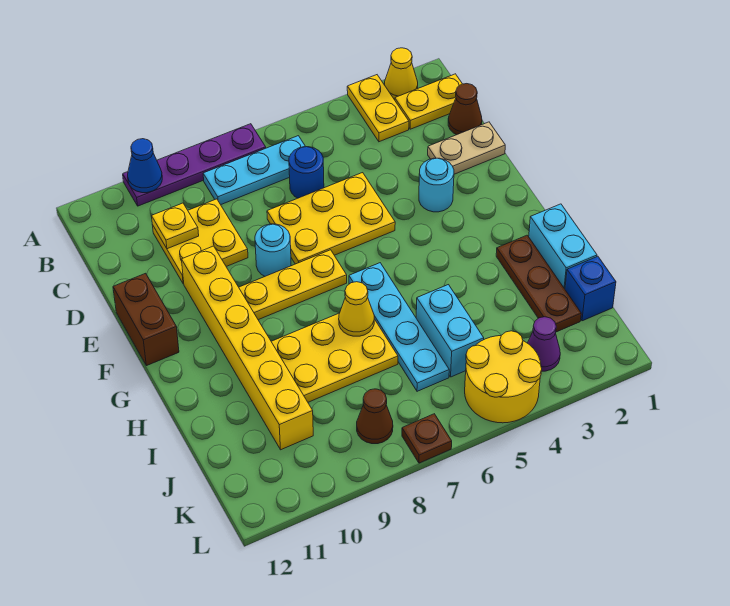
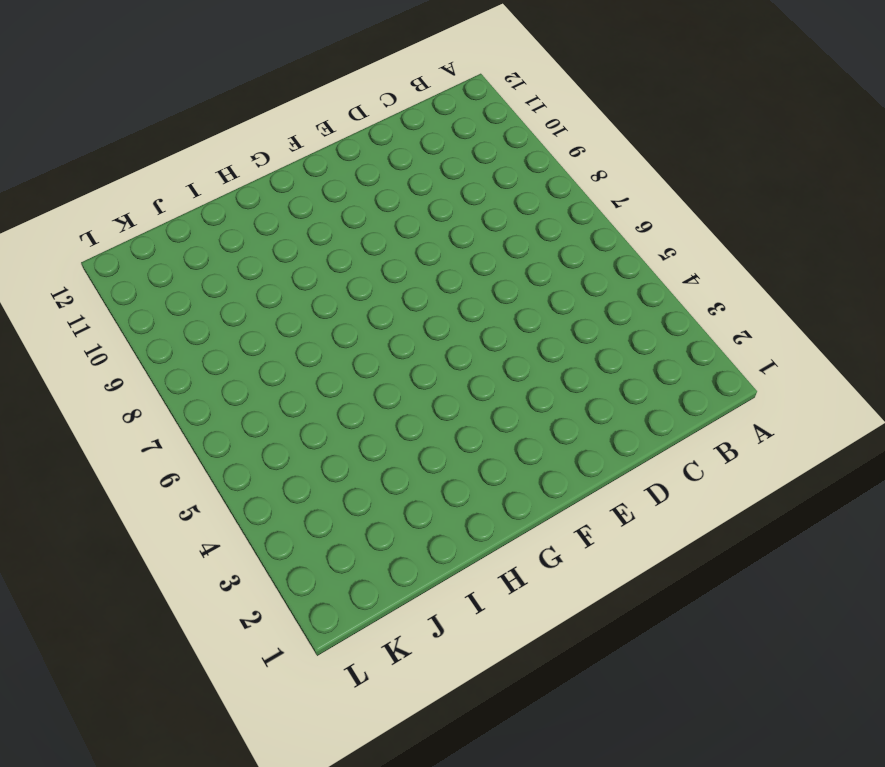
none -> yellow cone A2 level 1
none -> yellow plate A3:B3 level 1
none -> purple plate A7:A10 level 1

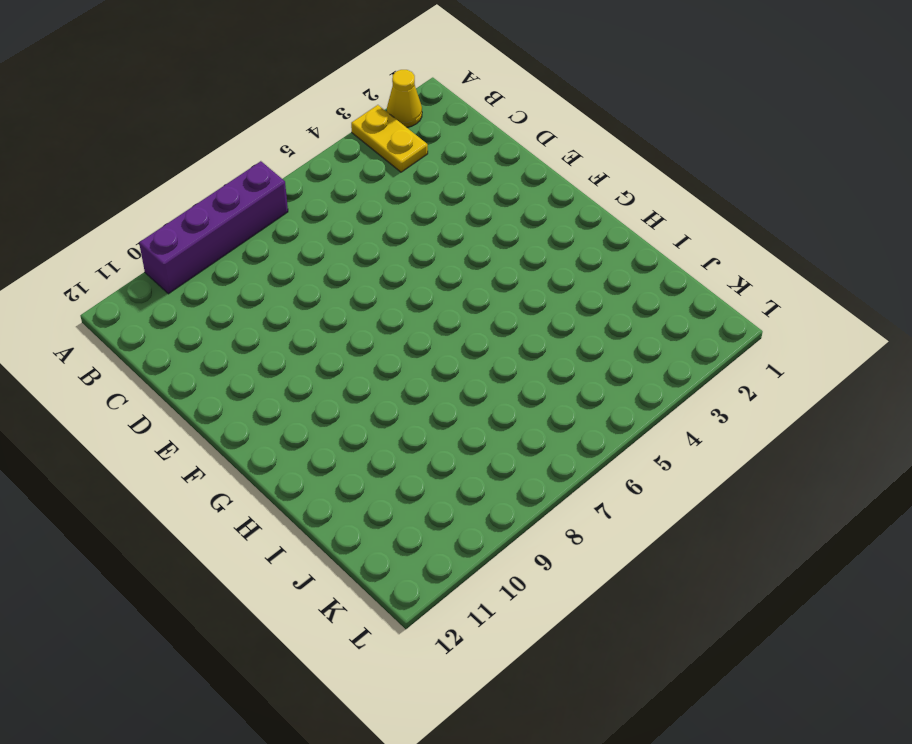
purple brick A7:A10 level 1 -> purple plate A7:A10 level 1
none -> yellow plate B1:B2 level 1
none -> cyan plate B6:B8 level 1
none -> brown cone C1 level 1

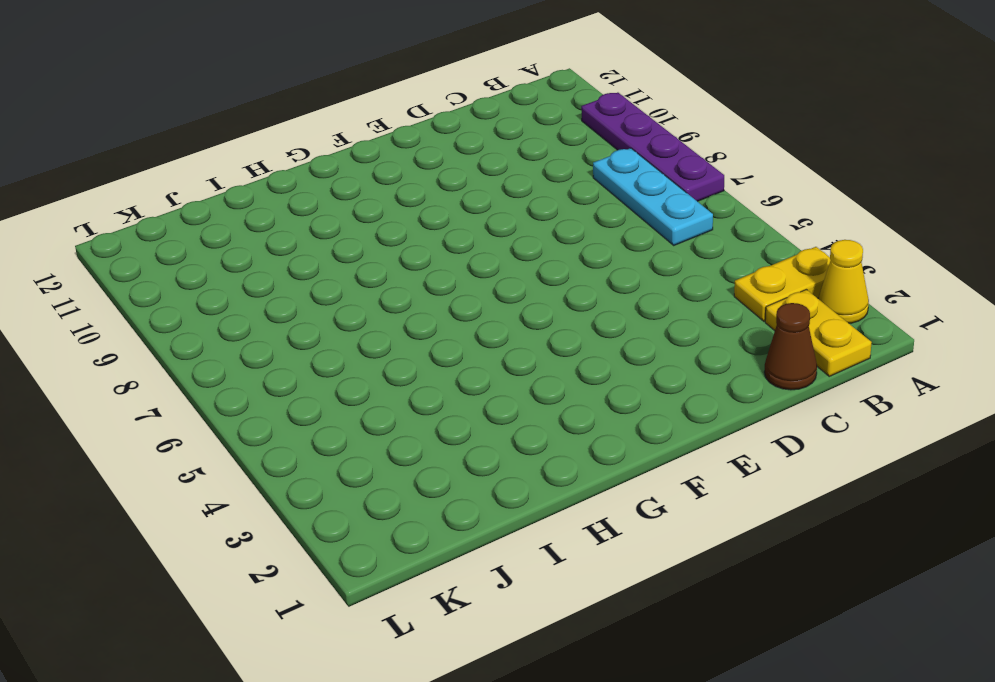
none -> blue round brick C6 level 1
none -> yellow plate C9:D10 level 1
none -> tan plate D1:D2 level 1

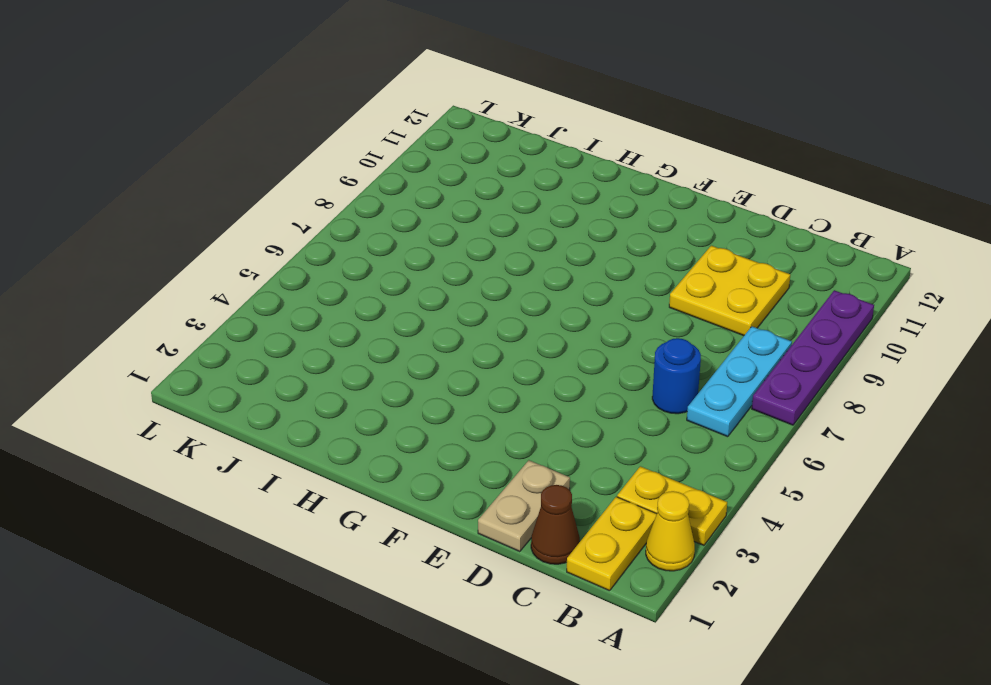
none -> yellow plate D5:E7 level 1
none -> cyan round brick E3 level 1
none -> cyan round brick E8 level 1

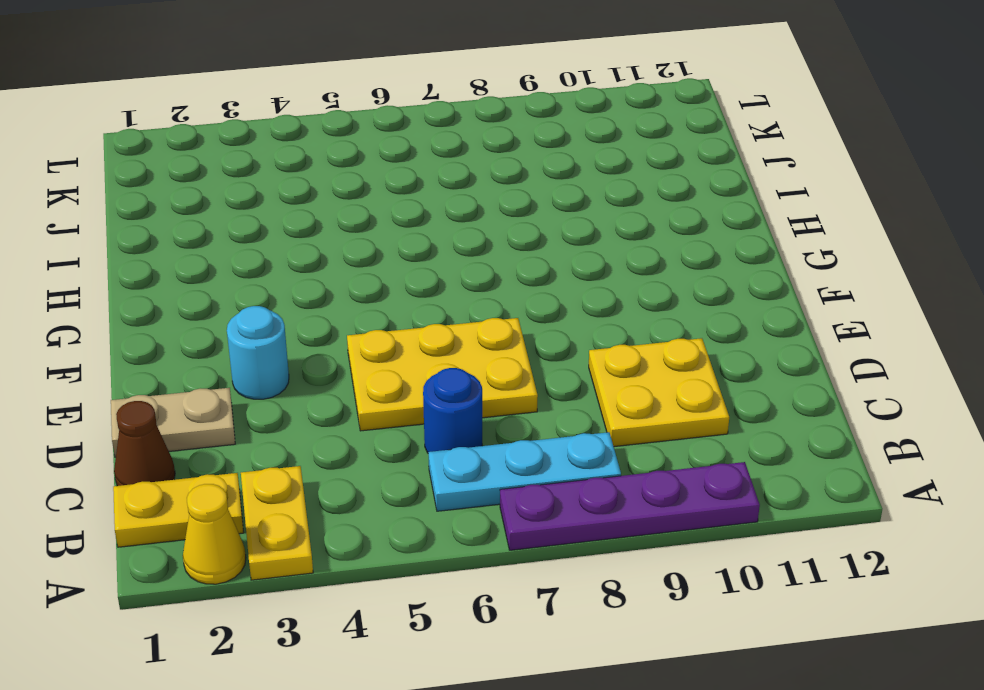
none -> cyan round brick E8 level 1
none -> yellow brick E10:J10 level 1
none -> brown brick E12:F12 level 1

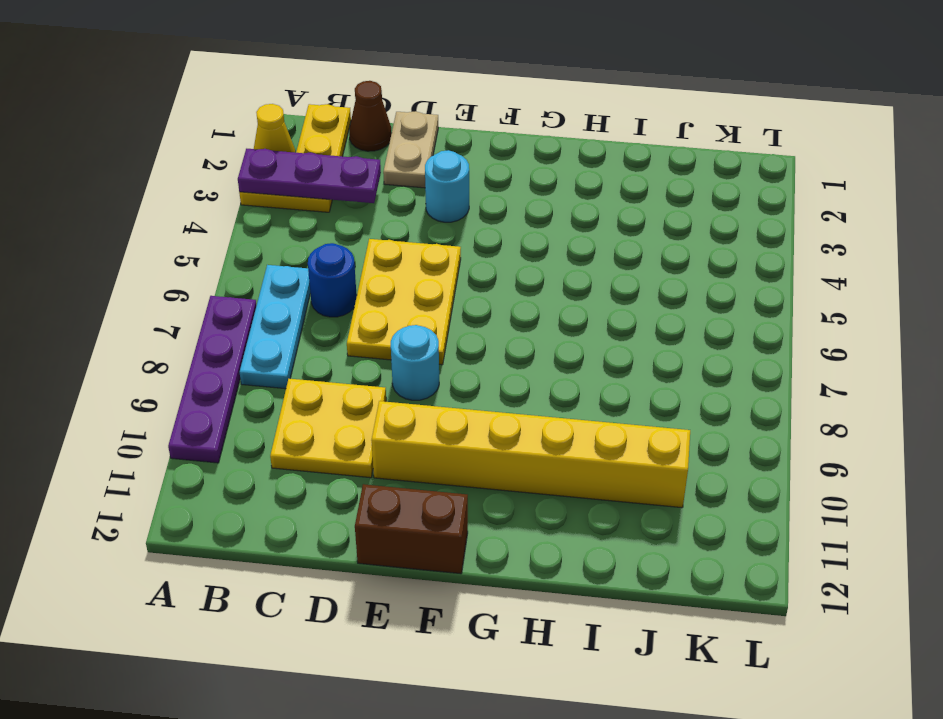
purple plate A3:C3 level 2 -> none
none -> yellow plate F7:F9 level 1
none -> cyan plate G6:J6 level 1
none -> cyan brick H1:I1 level 1

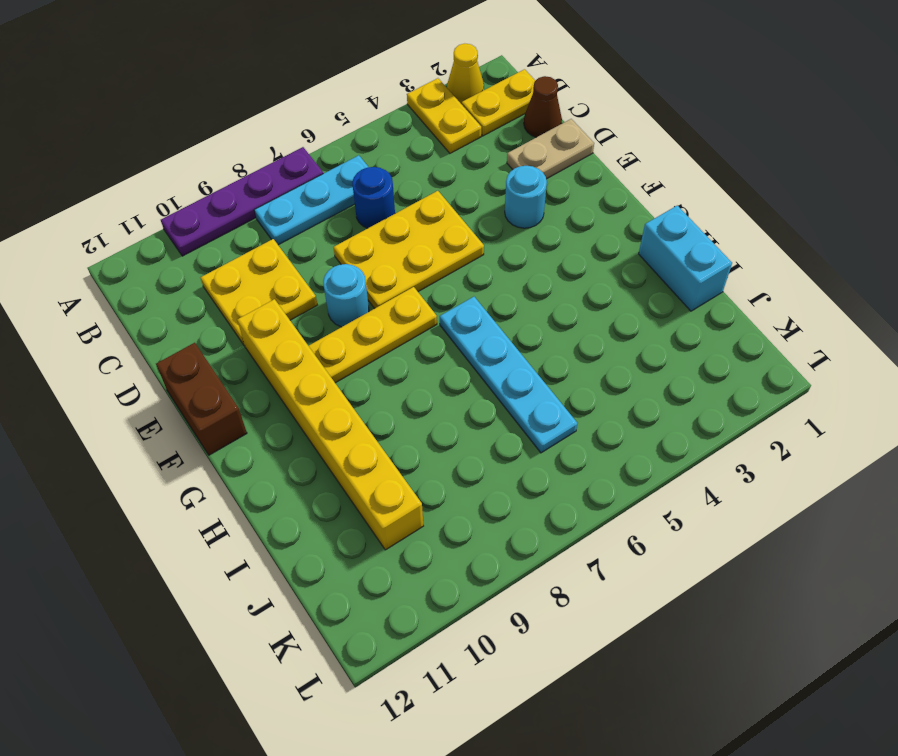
none -> brown plate H2:J2 level 1
none -> yellow plate H7:I9 level 1
none -> cyan brick I5:J5 level 1

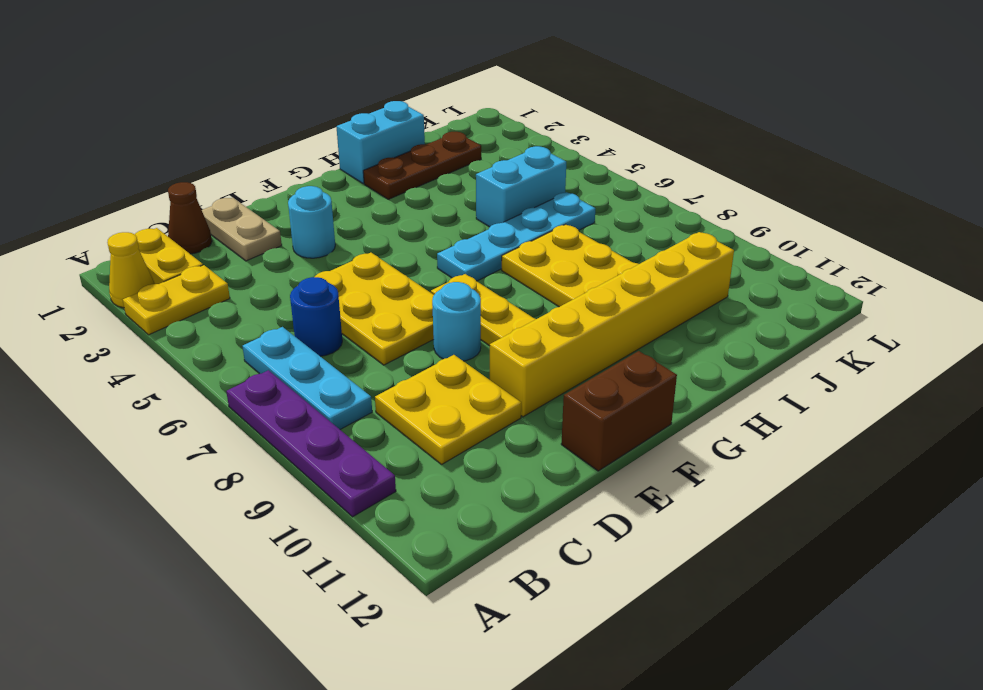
none -> blue brick J1 level 1
none -> purple cone K3 level 1
none -> yellow round brick K4:L5 level 1

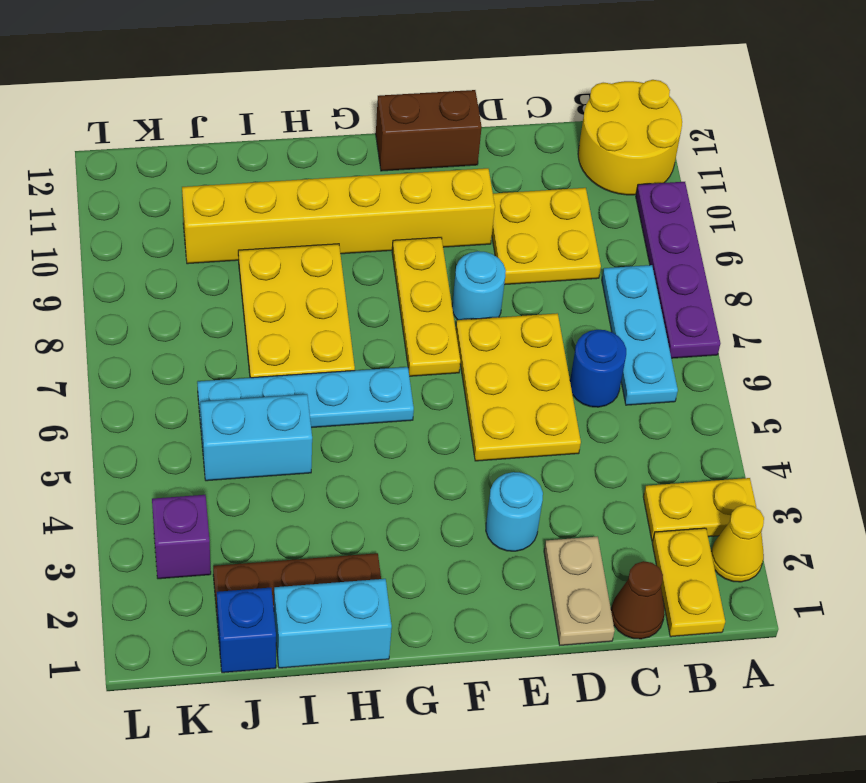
yellow round brick A11:B12 level 1 -> yellow round brick K4:L5 level 1
purple brick K3 level 1 -> purple cone K3 level 1
none -> brown cone K8 level 1
none -> brown plate L7 level 1
none -> blue cone A10 level 2

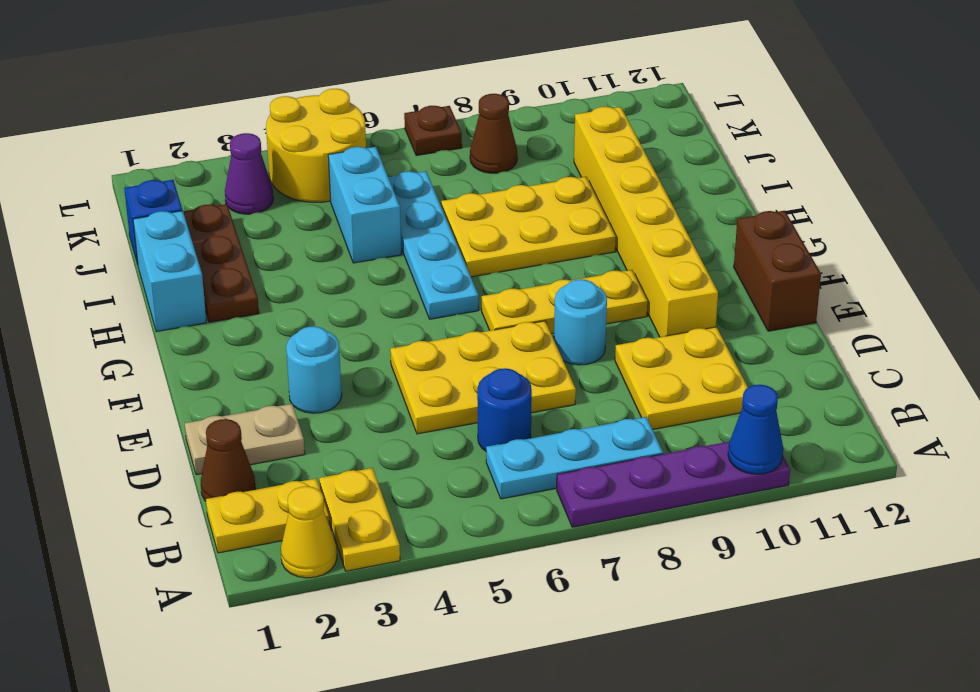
none -> yellow plate C10 level 2
none -> yellow cone H7 level 2

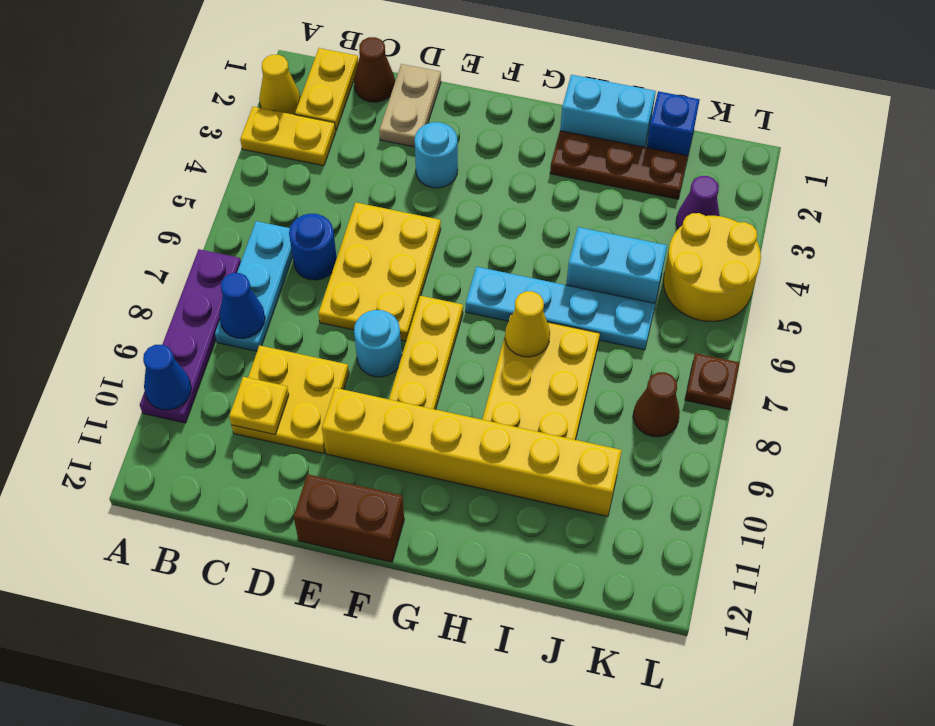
blue cone B8 level 2 -> none

